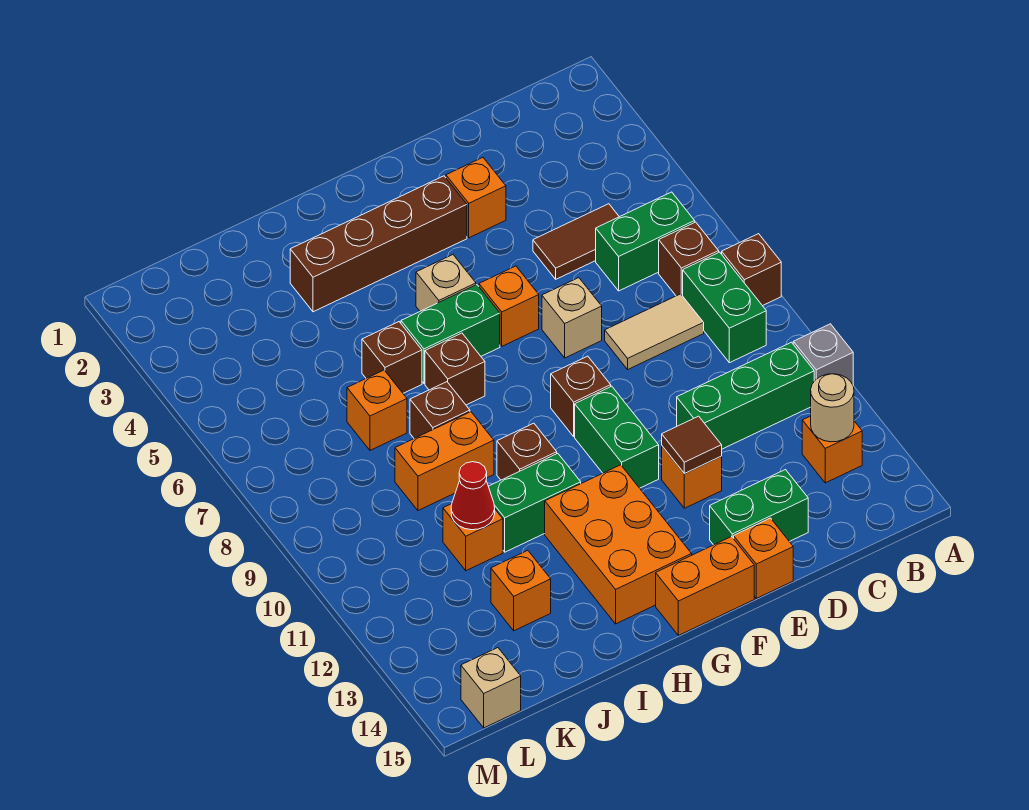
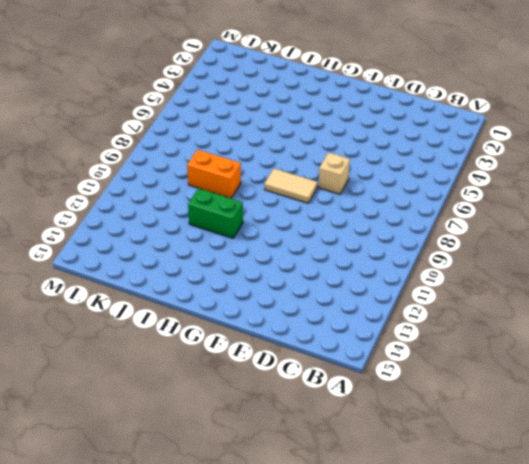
tan tile F8:G8 level 1 -> tan tile C8:D8 level 1
none -> brown brick A8 level 1
none -> grey brick A11 level 1
none -> green brick B6:C6 level 1
none -> brown brick B7 level 1

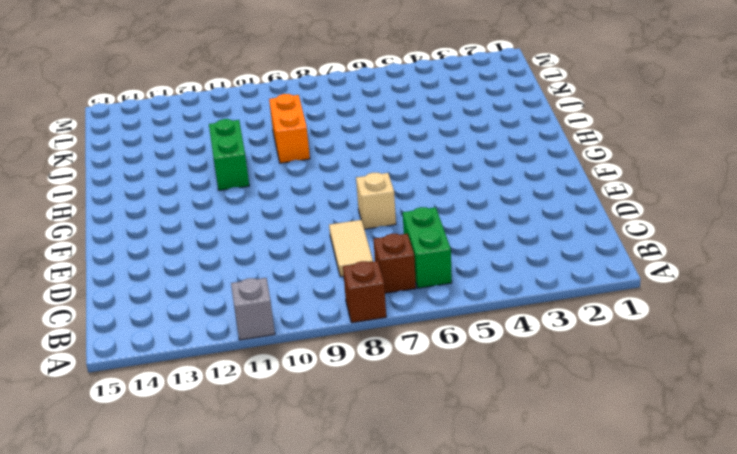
none -> green brick B8:B9 level 1
none -> green brick B11:D11 level 1
none -> orange brick B13 level 1
none -> brown tile C5:D5 level 1

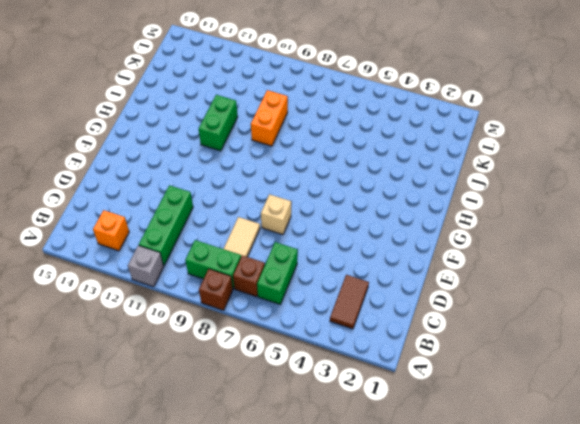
brown tile B3:C3 level 1 -> brown tile C5:D5 level 1
none -> green brick D14:E14 level 1
none -> orange brick E3 level 1
none -> orange brick E12 level 1
none -> orange brick E15 level 1

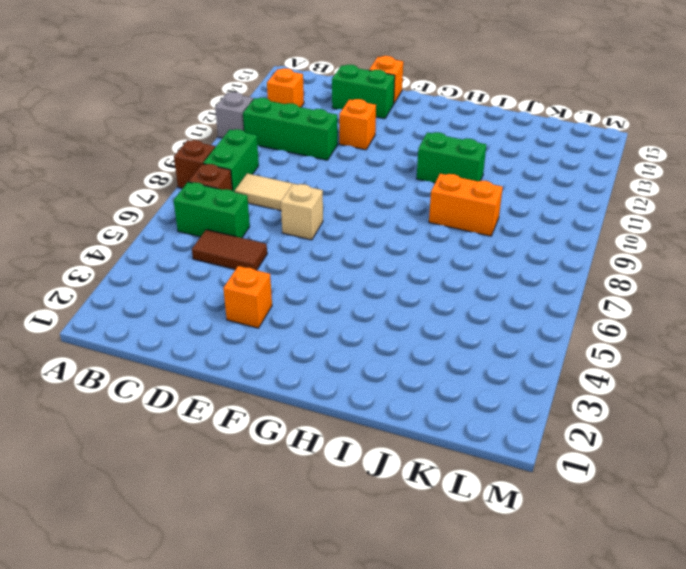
none -> brown brick F3:I3 level 1
none -> orange brick F6 level 1
none -> brown brick F9 level 1
none -> green brick F10:F11 level 1

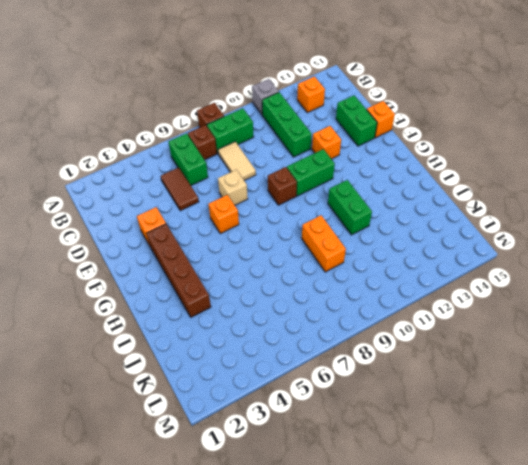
none -> orange brick F15:G15 level 1
none -> tan brick G5 level 1
none -> green brick G6:H6 level 1
none -> orange brick G12:H14 level 1

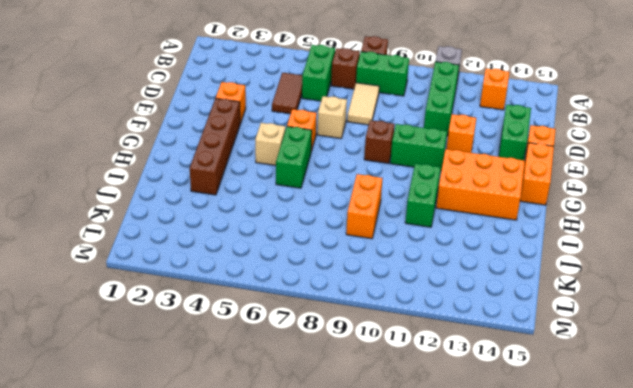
none -> brown brick H7 level 1
none -> brown brick H10 level 1
none -> brown brick I6 level 1
none -> brown brick I8 level 1

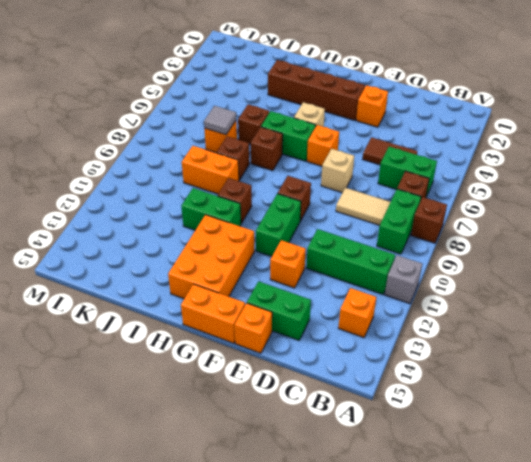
grey tile J7 level 2 -> none
none -> orange brick J11 level 1
none -> orange brick J13 level 1
none -> tan brick L15 level 1
none -> tan round brick B13 level 2

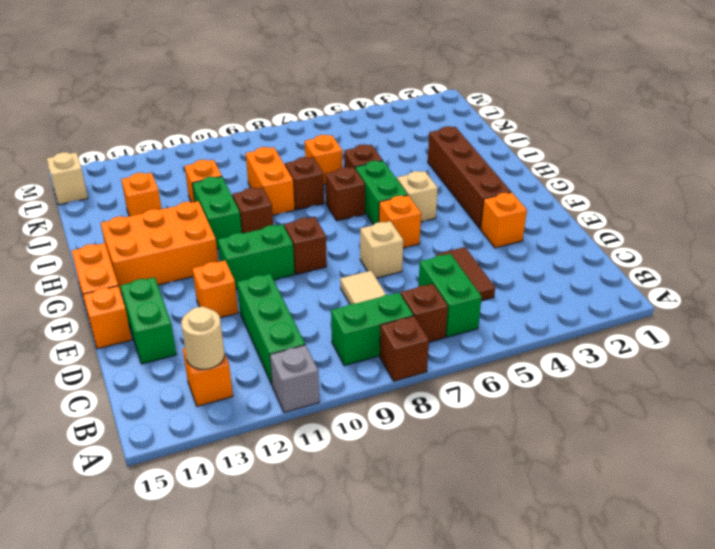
none -> brown tile E12 level 2
none -> red cone J11 level 2

